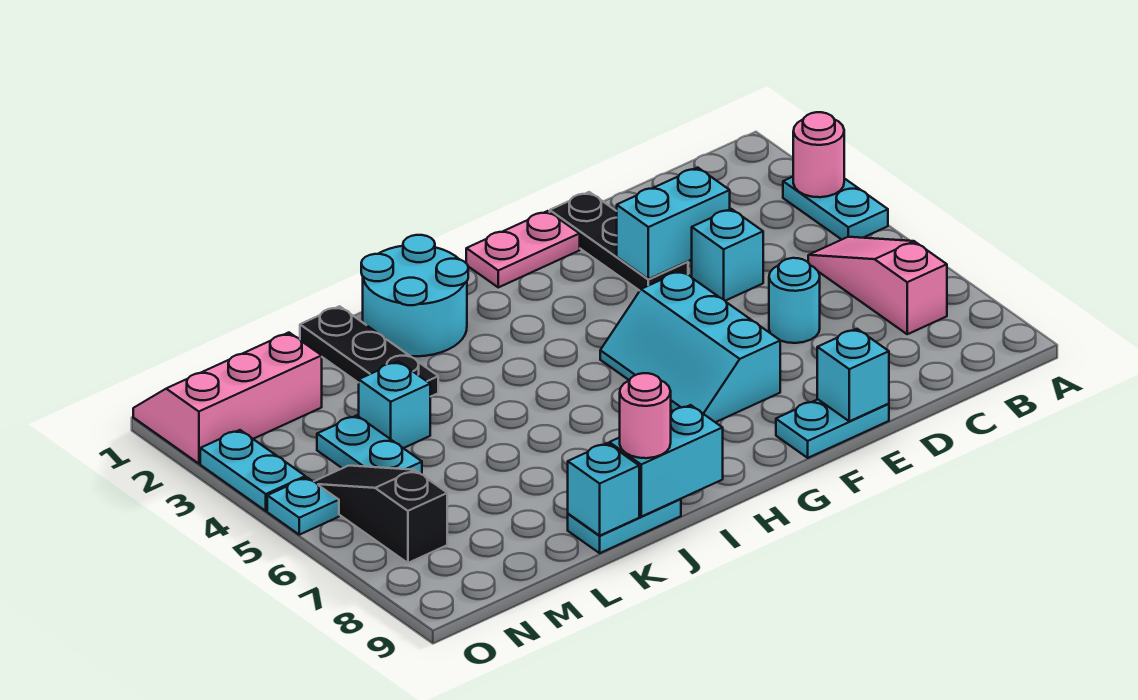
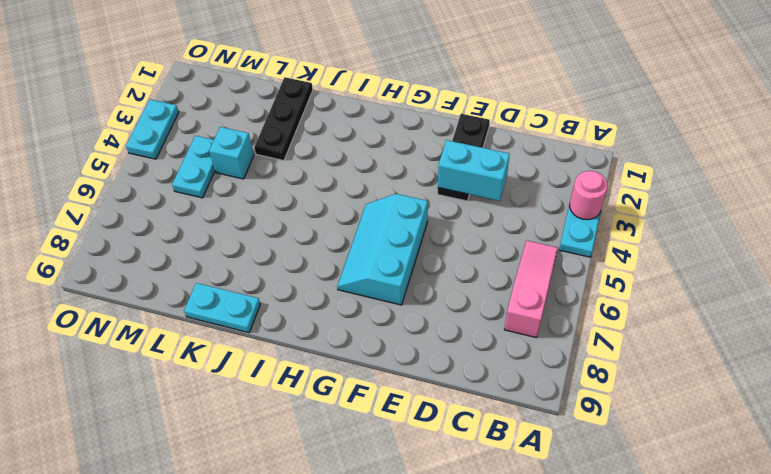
none -> cyan brick D4 level 1
none -> cyan round brick D6 level 1
none -> cyan plate E9:F9 level 1

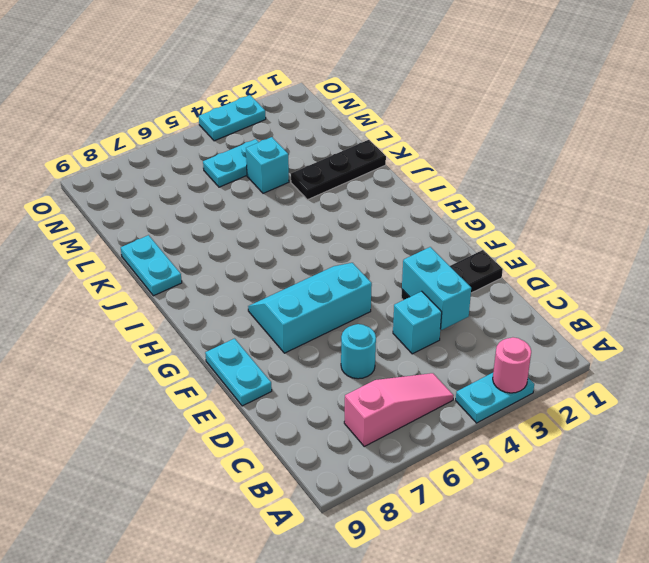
none -> pink plate F1:G1 level 1
none -> cyan round brick I1:J2 level 1
none -> pink slope M1:O2 level 1 top 2

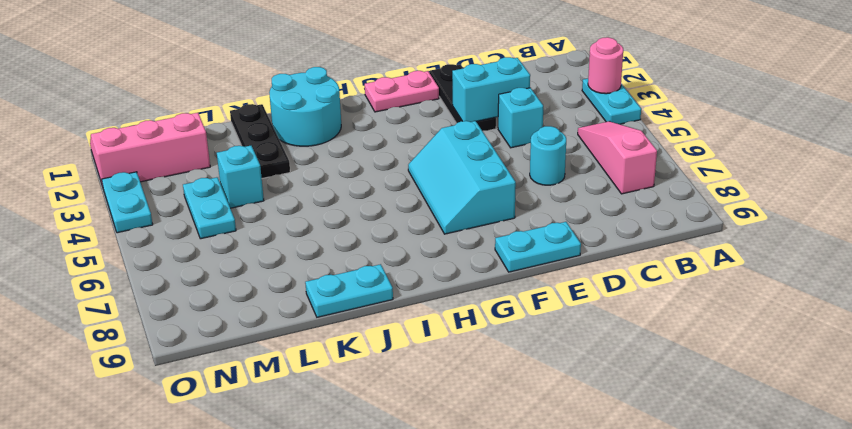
none -> black slope N5:N7 level 1 top 7
none -> cyan plate O5 level 1
none -> cyan brick E9 level 2

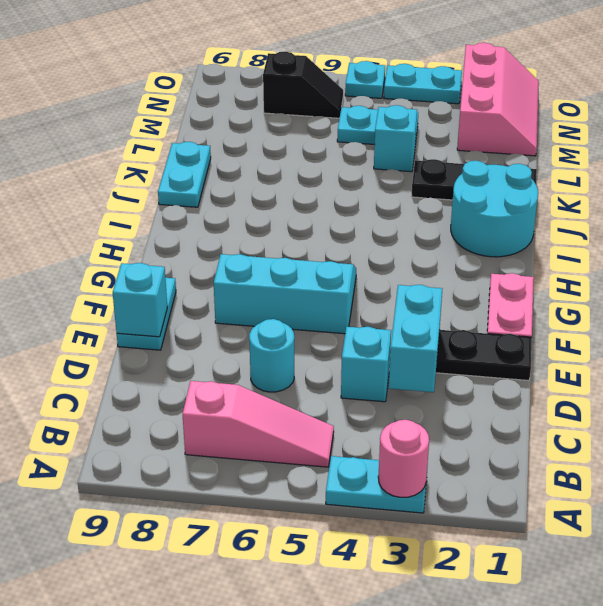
black slope N6:N7 level 1 top 7 -> black slope N5:N7 level 1 top 7
none -> cyan brick I9:J9 level 2
none -> cyan brick K9 level 2
none -> pink round brick J9 level 3

